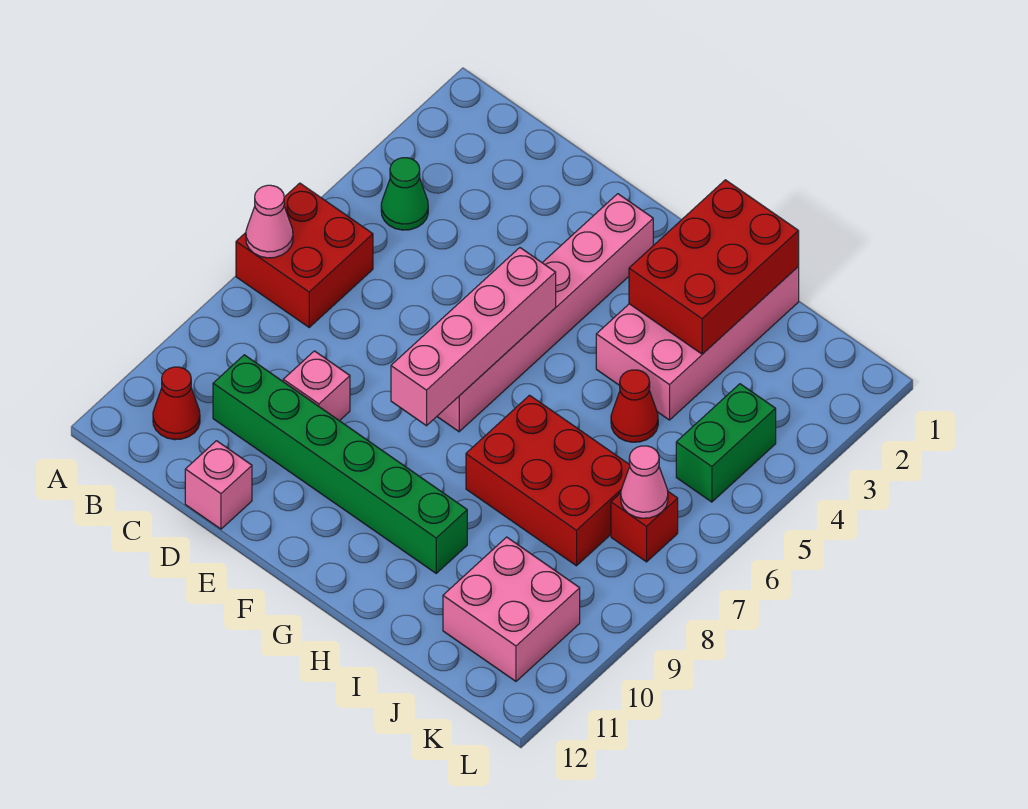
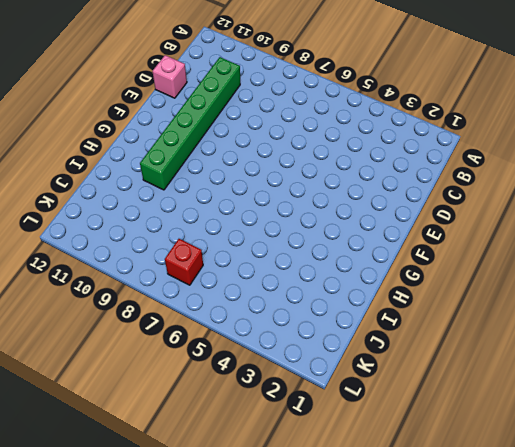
none -> red brick A6:B7 level 1
none -> green cone B4 level 1
none -> red cone B11 level 1

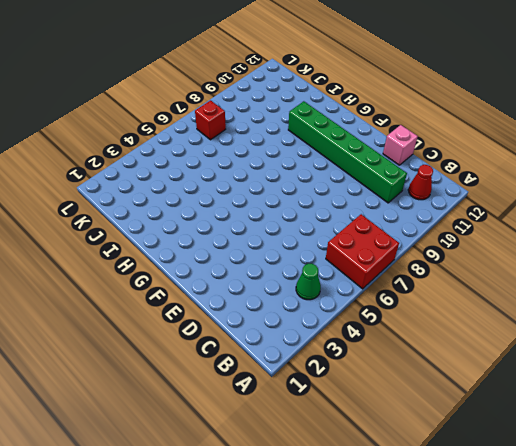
none -> pink brick D9 level 1
none -> pink brick F2:F7 level 1
none -> pink brick H1:I4 level 1

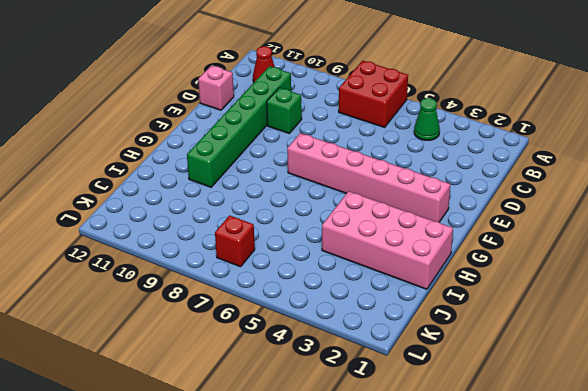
green brick D9 level 1 -> pink brick D9 level 1
none -> red brick H7:J8 level 1
none -> red cone I5 level 1
none -> pink brick J10:K11 level 1

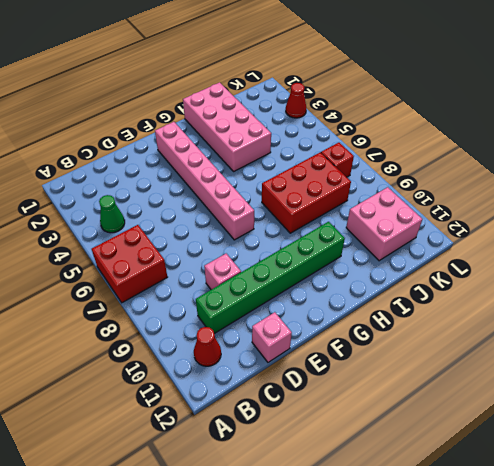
red cone L3 level 1 -> red cone I5 level 1
none -> green brick K4:K5 level 1
none -> pink cone A7 level 2
none -> pink brick F5:F8 level 2

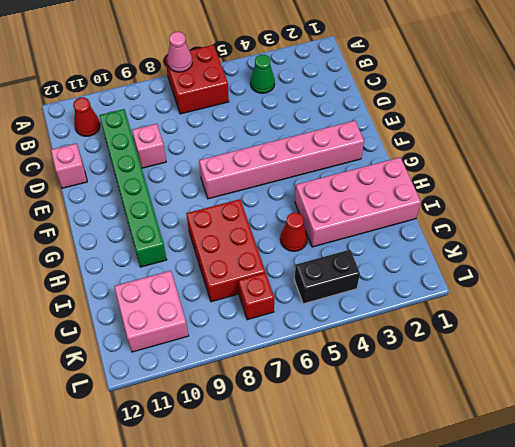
black brick K4:K5 level 1 -> green brick K4:K5 level 1
none -> pink brick F5:F8 level 2
none -> red brick H1:I3 level 2
none -> pink cone K7 level 2

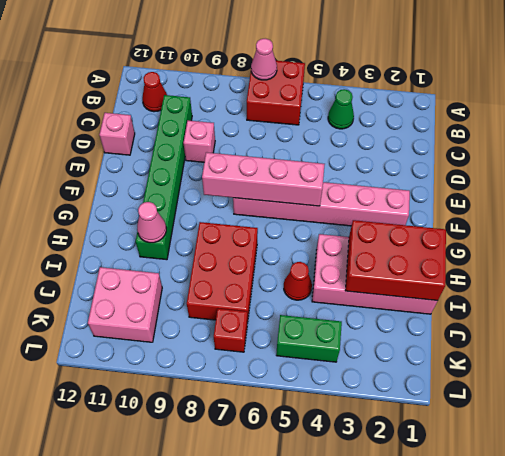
pink cone H10 level 2 -> pink cone K7 level 2

